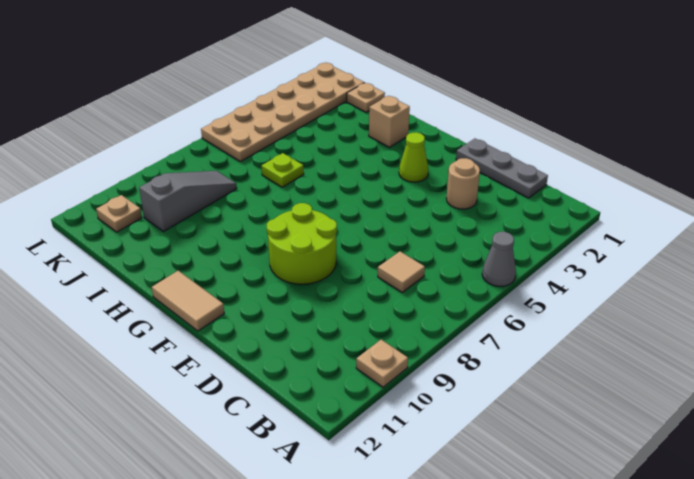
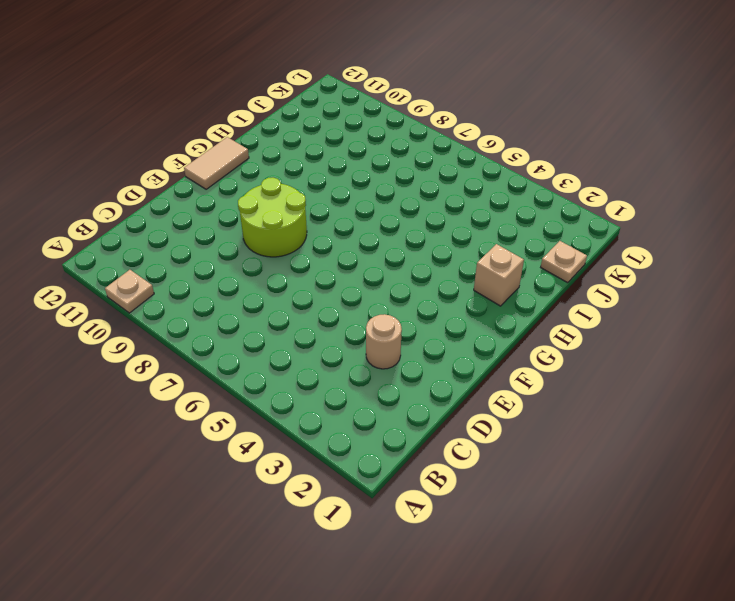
none -> grey cone A5 level 1
none -> grey plate C1:E1 level 1
none -> tan tile C7 level 1

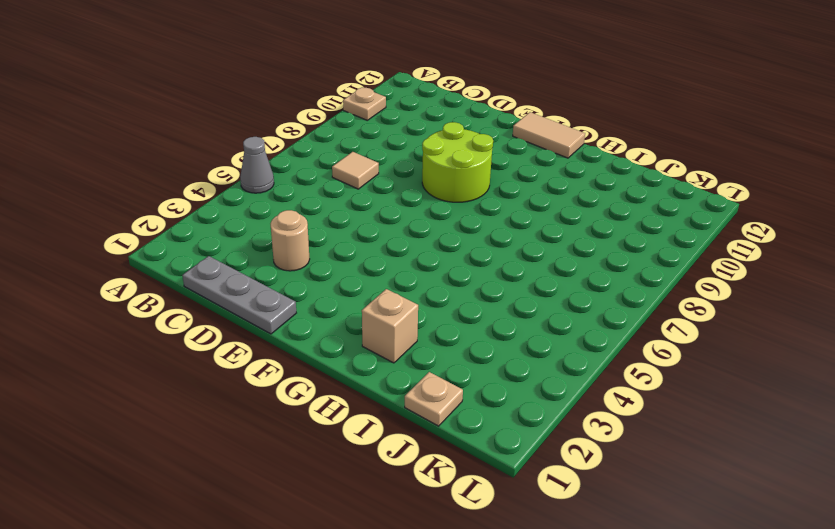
none -> lime cone F3 level 1
none -> lime plate I6 level 1
none -> grey slope J8:J10 level 1 top 10

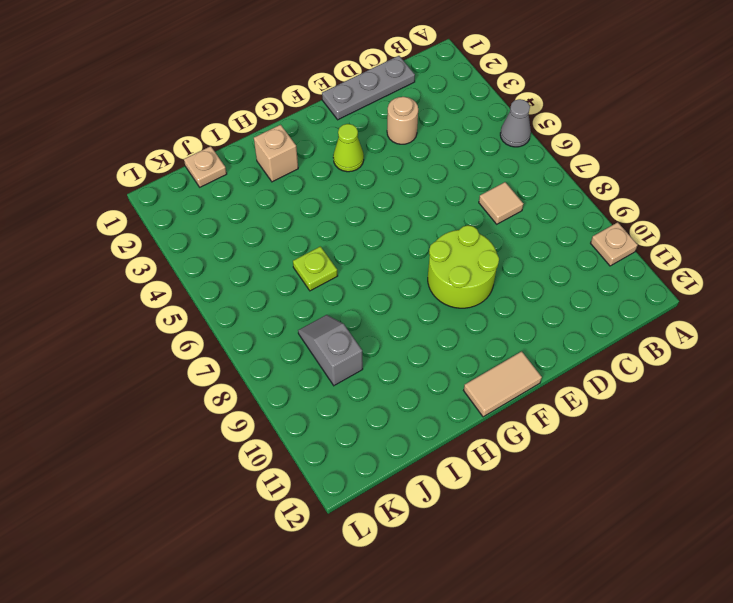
grey slope J8:J9 level 1 top 9 -> grey slope J8:J10 level 1 top 10
none -> tan plate K1:L6 level 1
none -> tan plate K11 level 1

